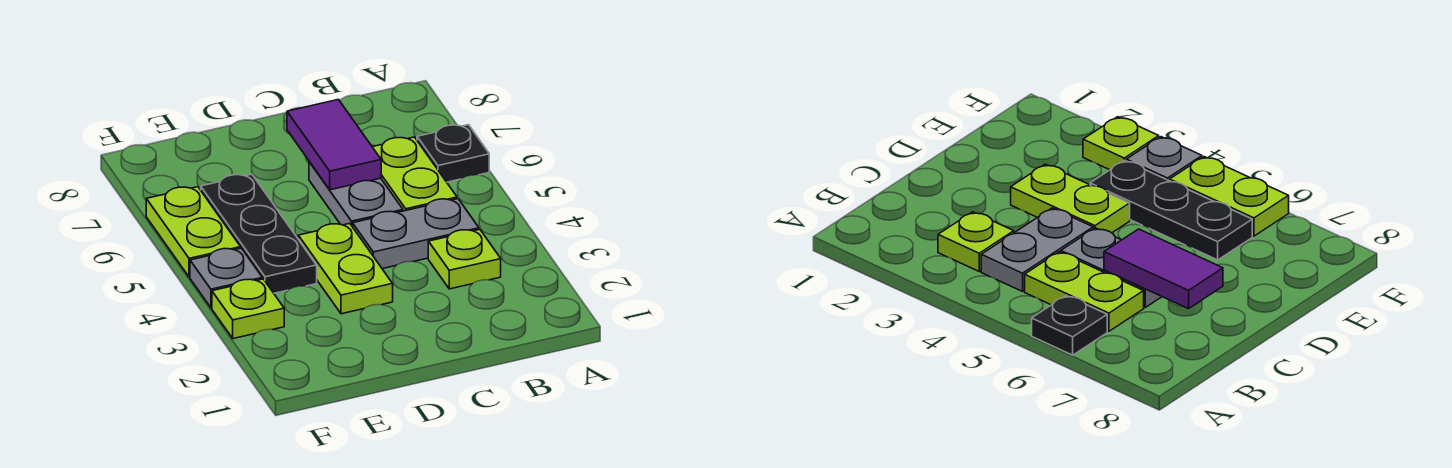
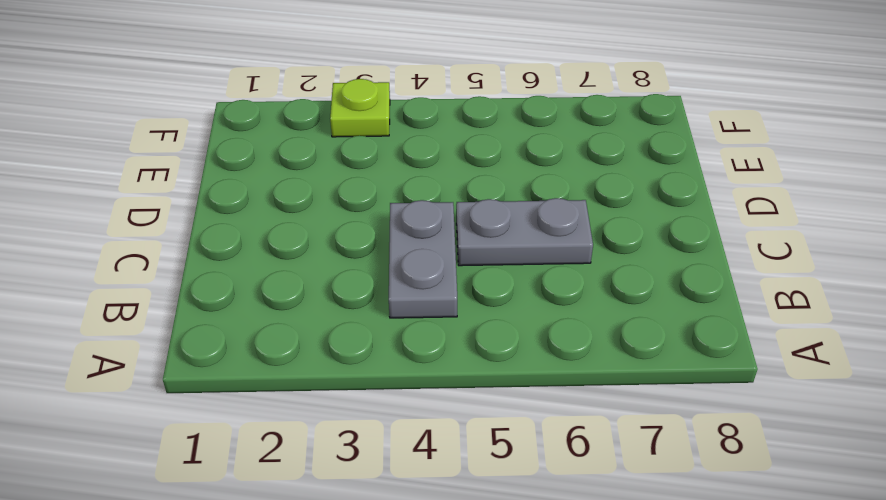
none -> black plate A6 level 1
none -> lime plate B3 level 1

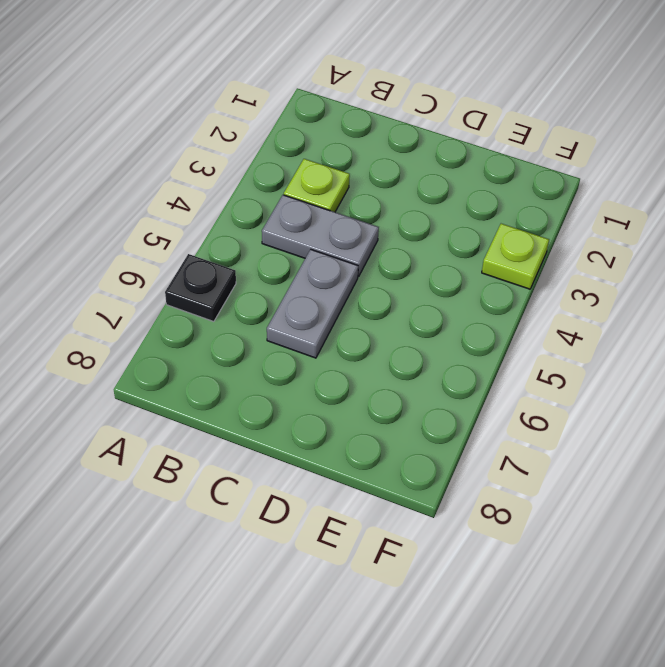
none -> lime plate B5:B6 level 1
none -> lime plate D3:D4 level 1

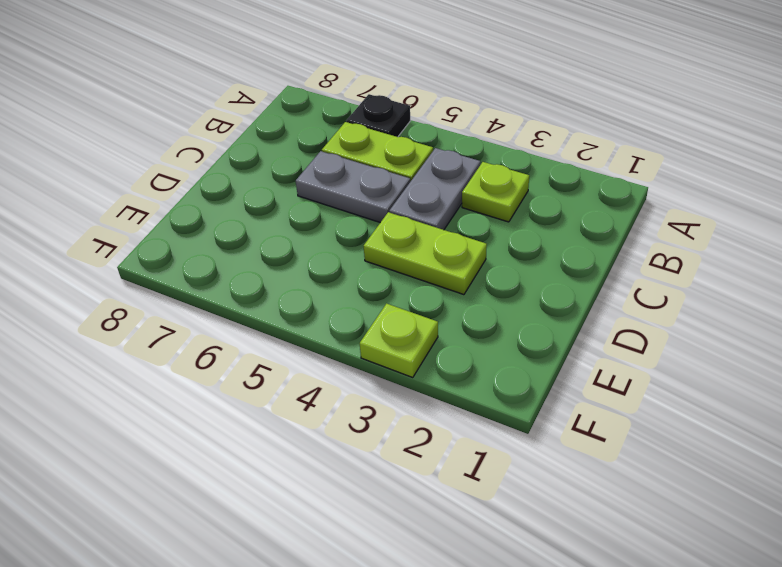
none -> black plate E4:E6 level 1
none -> grey plate F4 level 1

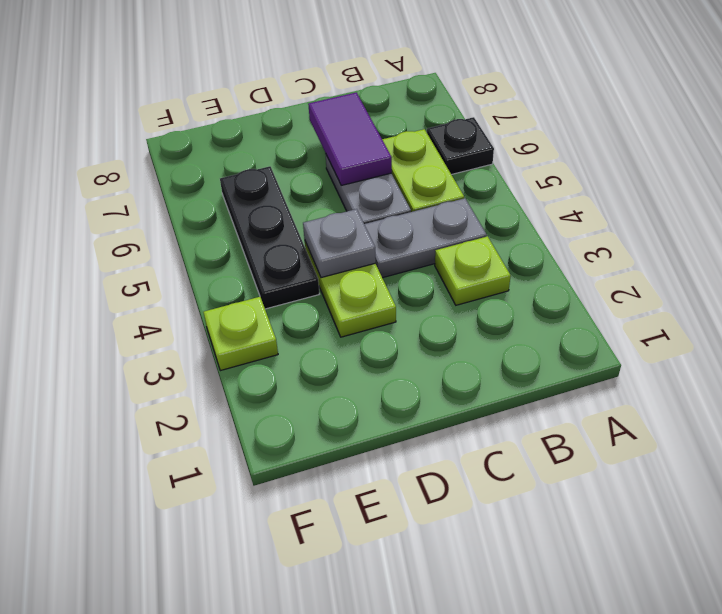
grey plate D4 level 2 -> grey plate F4 level 1
none -> lime plate F5:F6 level 1

